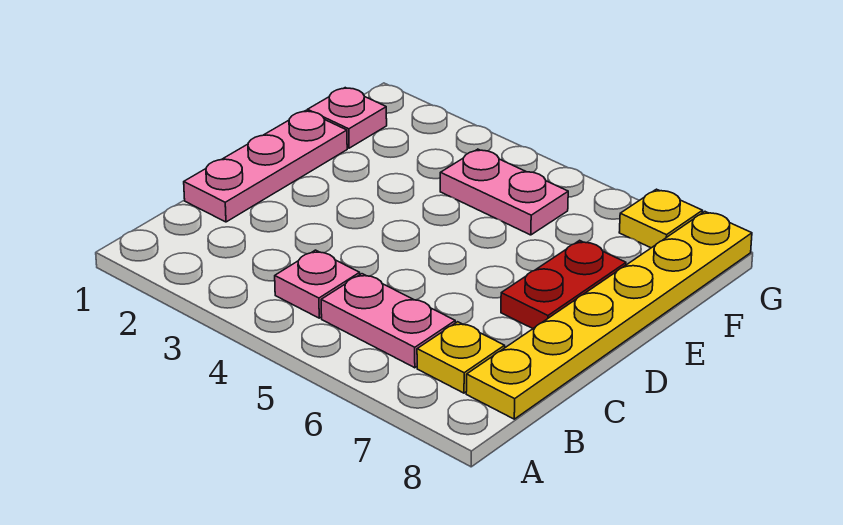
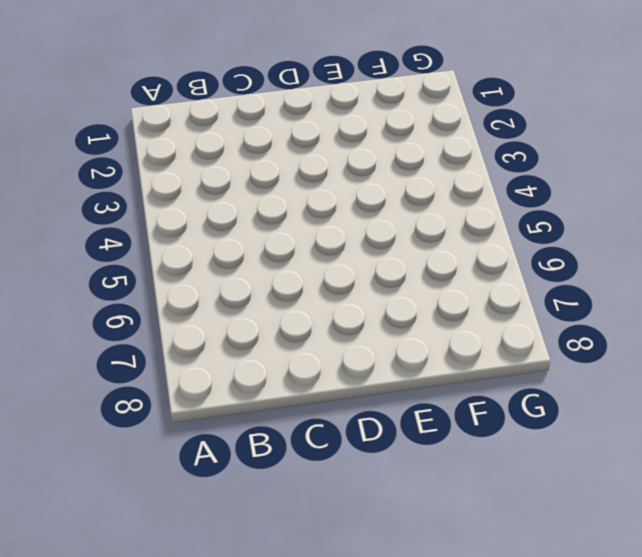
none -> pink plate B4 level 1
none -> pink plate B5:B6 level 1

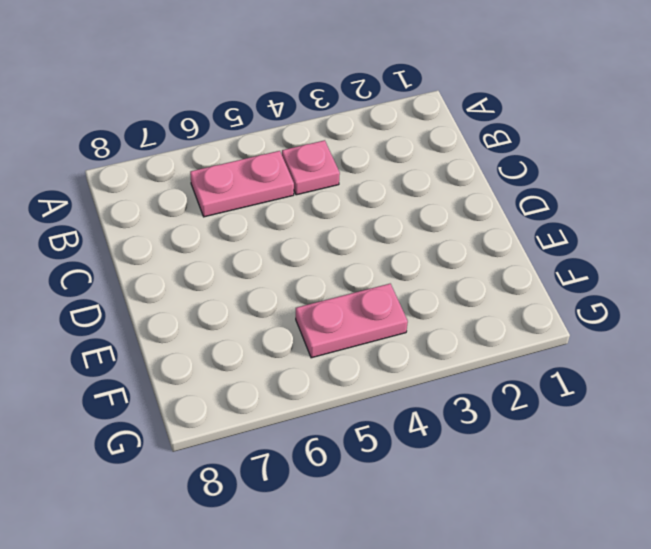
none -> yellow plate B7 level 1
none -> yellow plate B8:G8 level 1

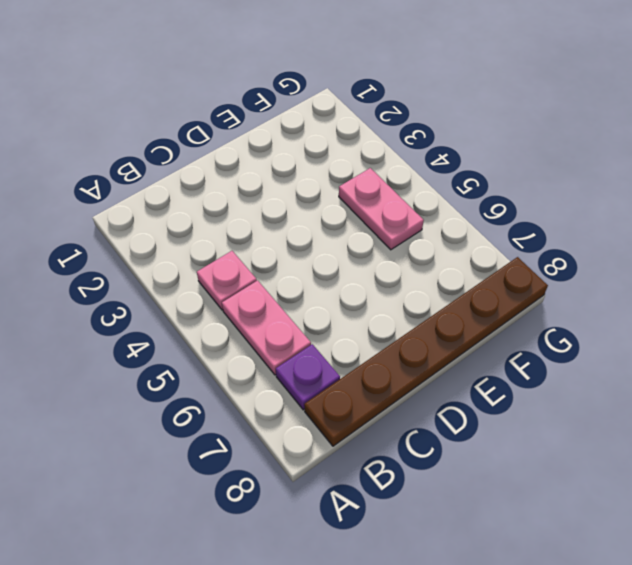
purple plate B7 level 1 -> yellow plate B7 level 1
brown plate B8:G8 level 1 -> yellow plate B8:G8 level 1
none -> pink plate C1:E1 level 1
none -> red plate D7:E7 level 1

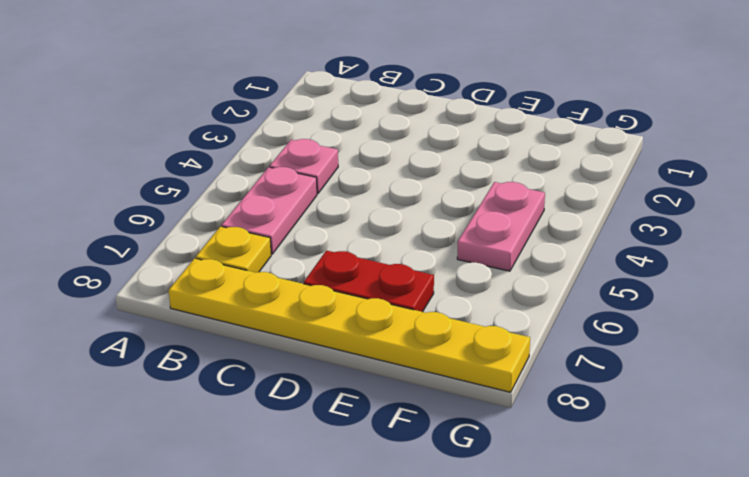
none -> pink plate C1:E1 level 1
none -> pink plate F1 level 1

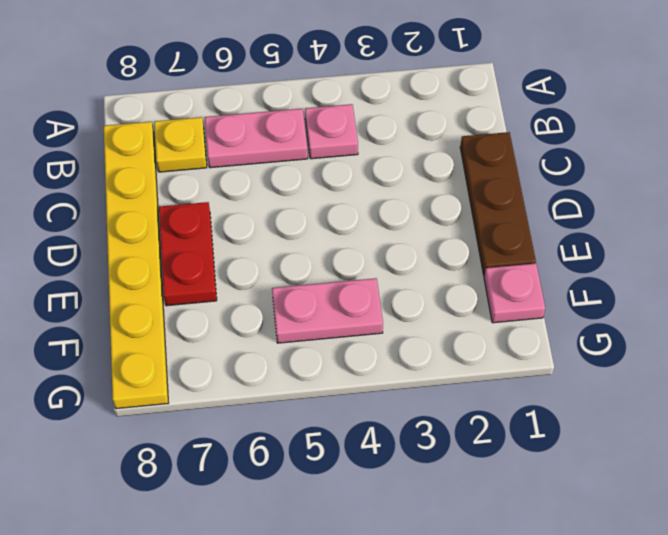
brown plate C1:E1 level 1 -> pink plate C1:E1 level 1
none -> yellow plate G7 level 1

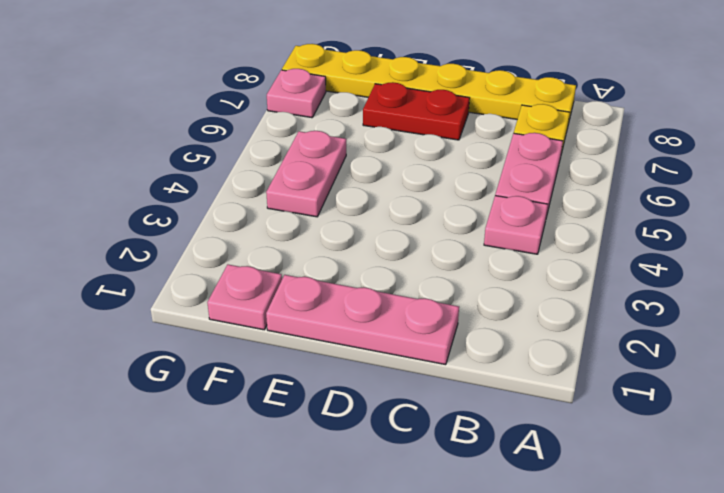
pink plate G7 level 1 -> yellow plate G7 level 1

